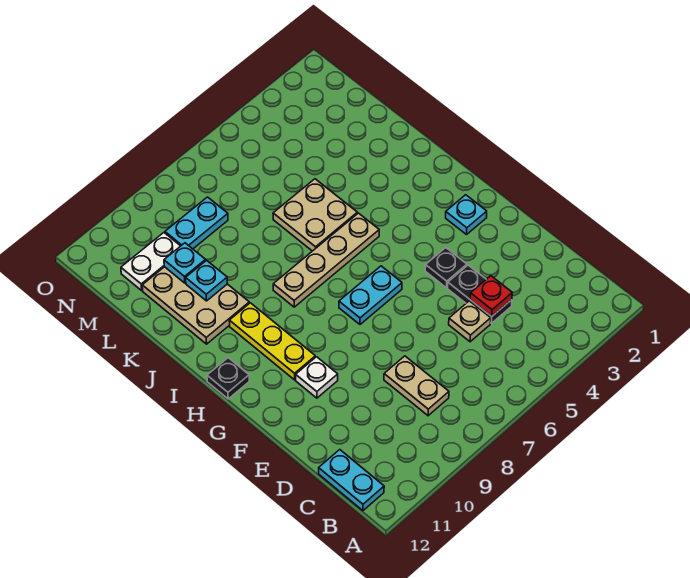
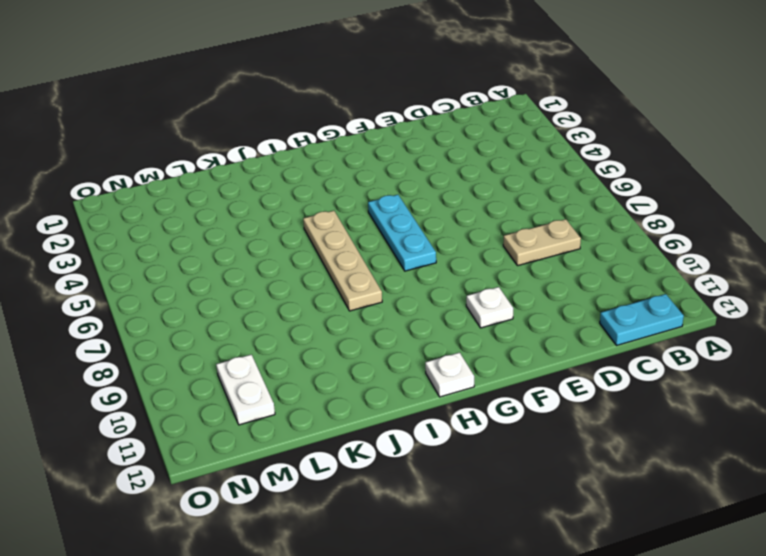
cyan plate G5:G7 level 1 -> cyan plate G6:G7 level 1
white plate H12 level 1 -> black plate H12 level 1
none -> black plate D4:E4 level 1
none -> tan plate D5 level 1
none -> black plate F4 level 1

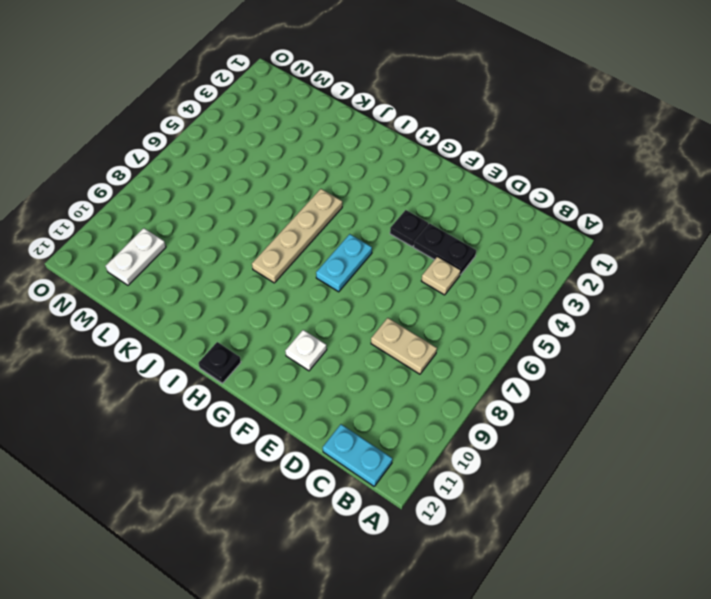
none -> cyan plate G2 level 1
none -> yellow plate G10:I10 level 1
none -> tan plate J5:K6 level 1

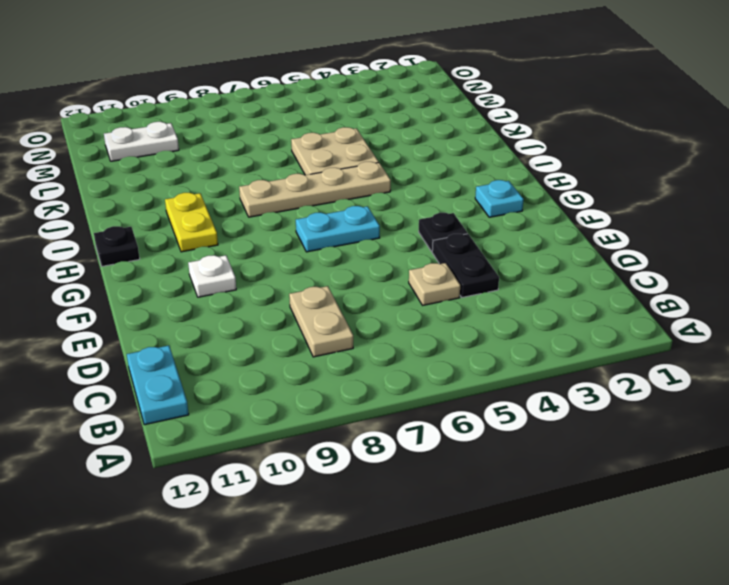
yellow plate H10:I10 level 1 -> yellow plate G10:I10 level 1
none -> tan plate J10:L11 level 1
none -> cyan plate M8:M9 level 1
none -> red plate D4 level 2

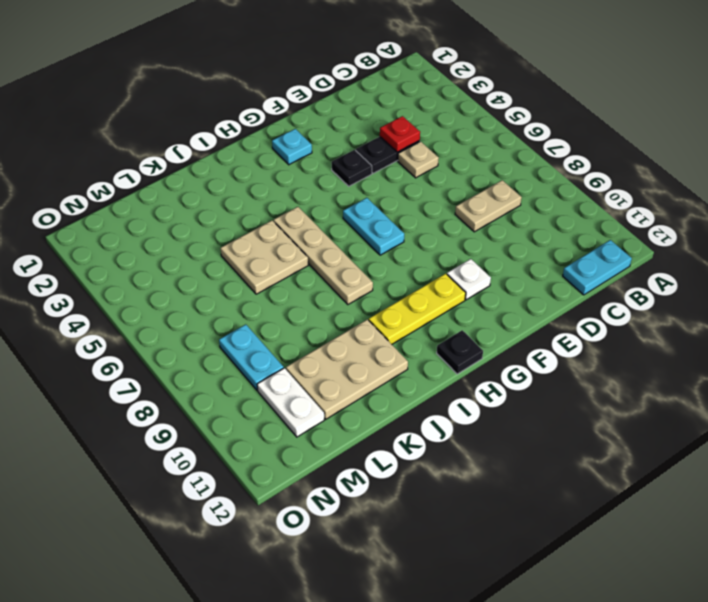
none -> cyan plate K10 level 2
none -> cyan plate L10 level 2

